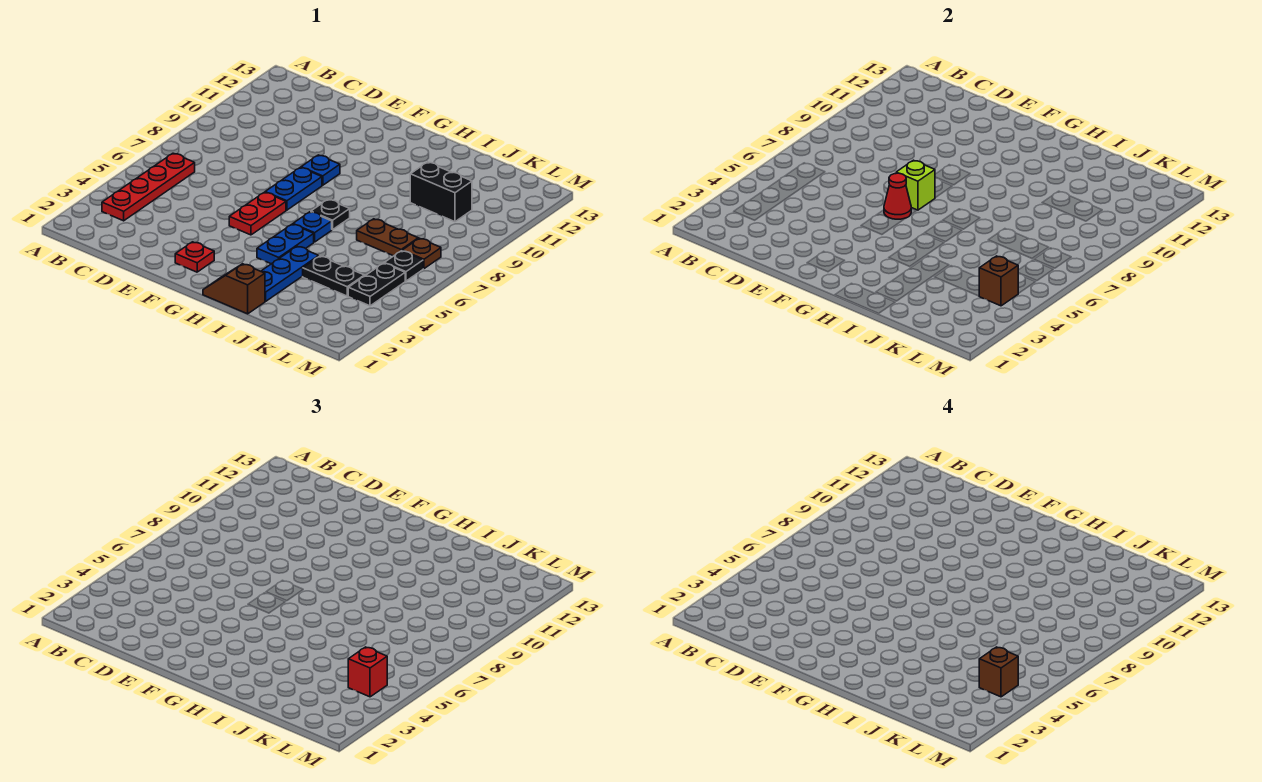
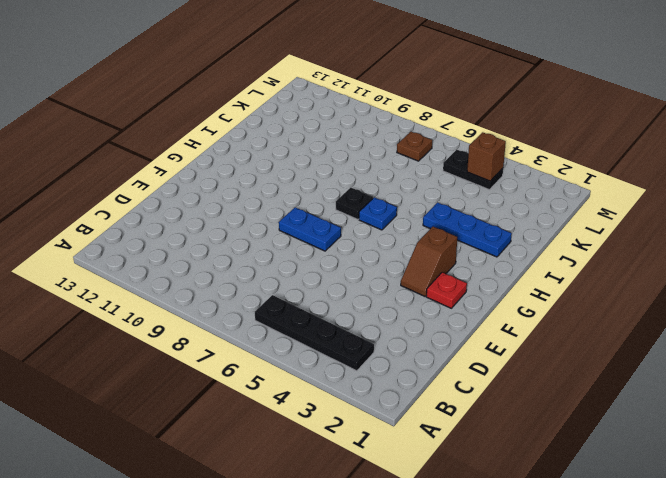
black plate B3:B6 level 1 -> red plate B3:B6 level 1
brown slope F3:G3 level 1 top G -> brown slope H1:I1 level 1 top I
none -> red plate F5:F6 level 1
none -> blue plate F9 level 1
none -> blue plate H4:H5 level 1

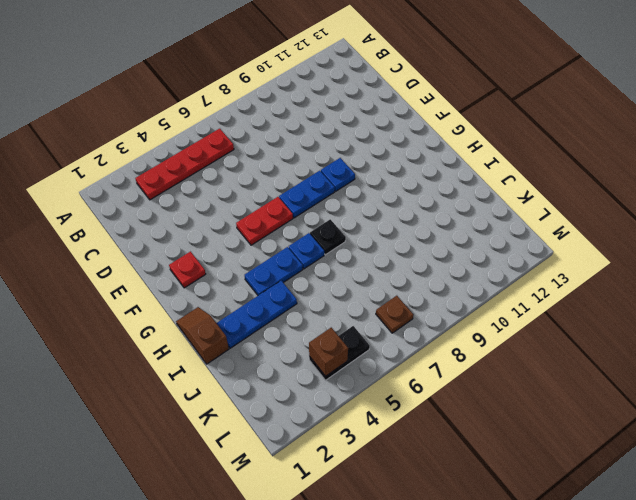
none -> black plate J4:K4 level 1
none -> brown plate J7:K7 level 1
none -> black brick J10:K10 level 1

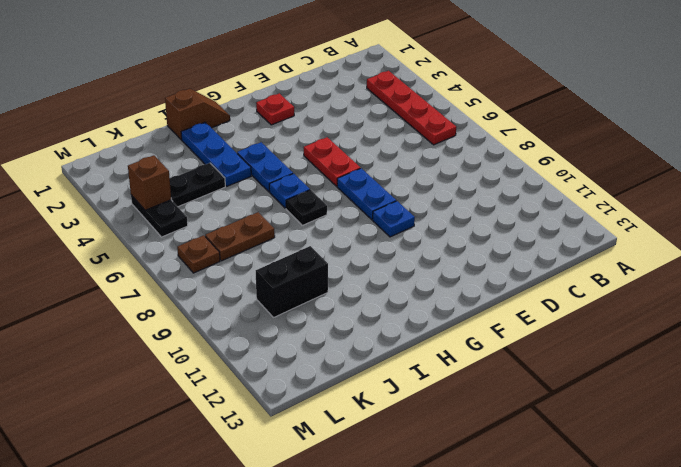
none -> black plate L6 level 1
none -> red cone F6 level 2
none -> lime brick F7 level 2

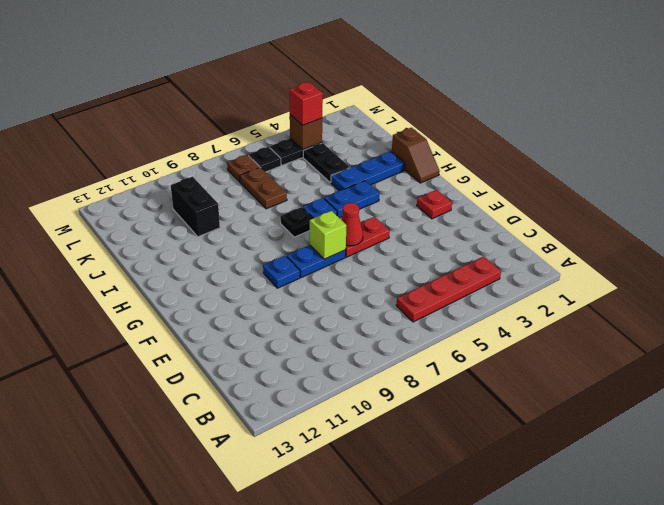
none -> brown brick L4 level 4

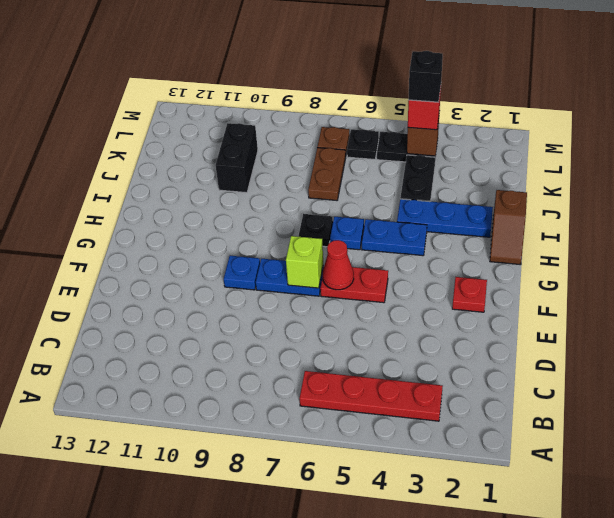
black brick L4 level 4 -> brown brick L4 level 4

